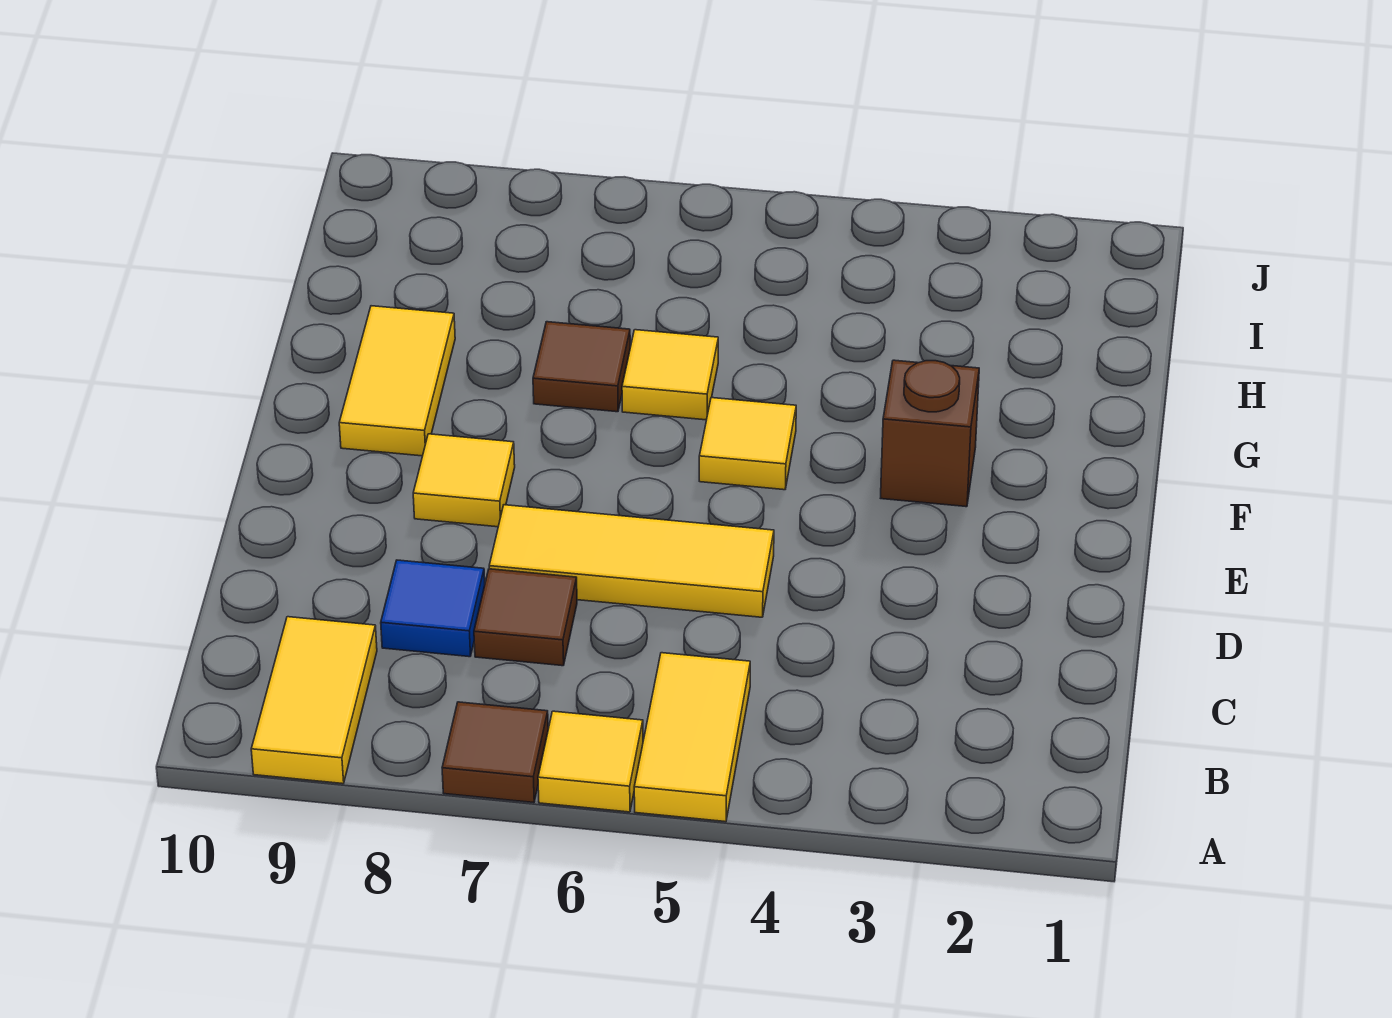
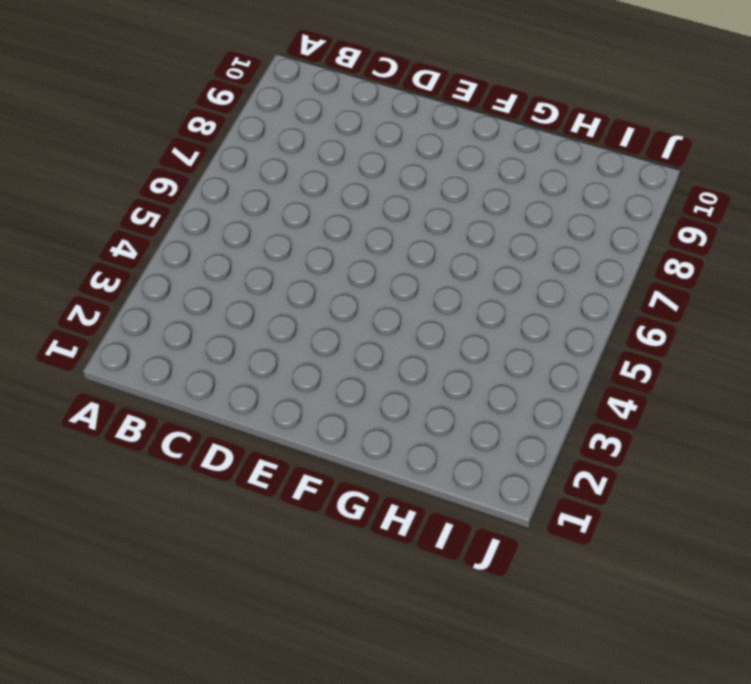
none -> yellow tile A5:B5 level 1
none -> yellow tile A6 level 1
none -> brown tile A7 level 1

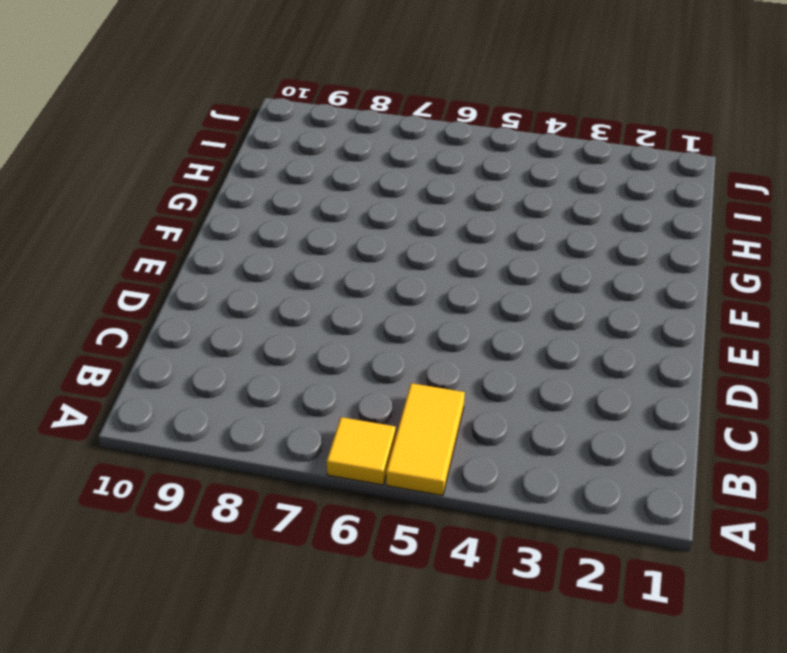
none -> brown tile A7 level 1
none -> yellow tile A9:B9 level 1
none -> brown tile C7 level 1

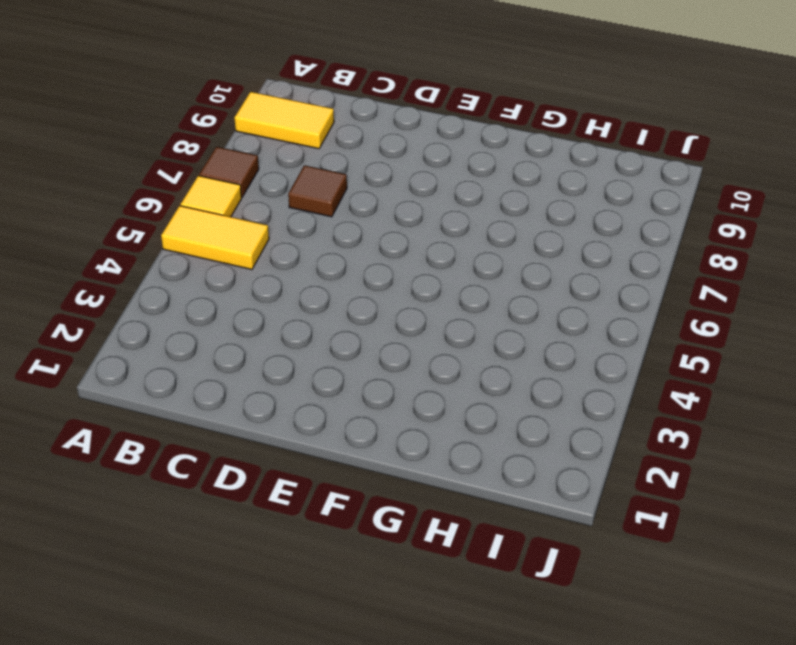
none -> blue tile C8 level 1
none -> yellow tile D5:D7 level 1
none -> yellow tile E8 level 1

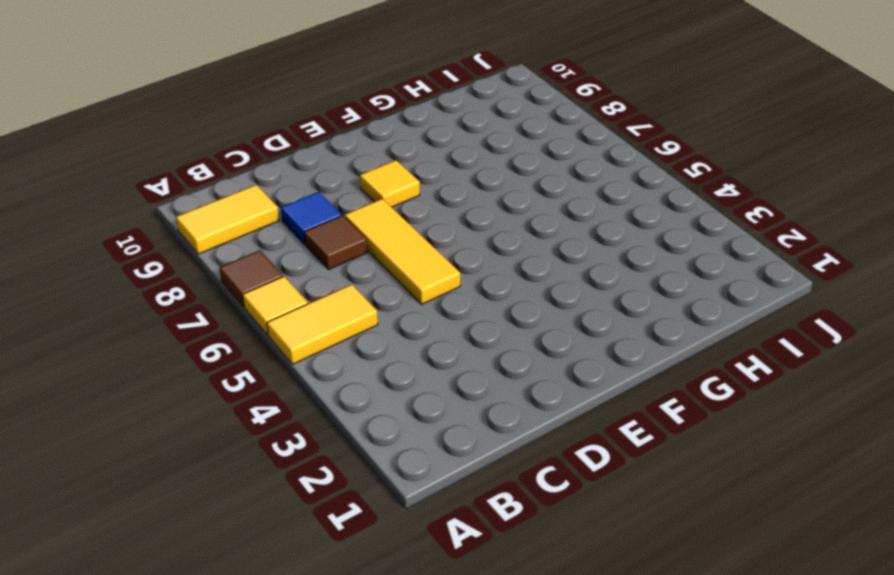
none -> brown brick F3 level 1
none -> yellow tile F5 level 1
none -> yellow tile F9:G9 level 1

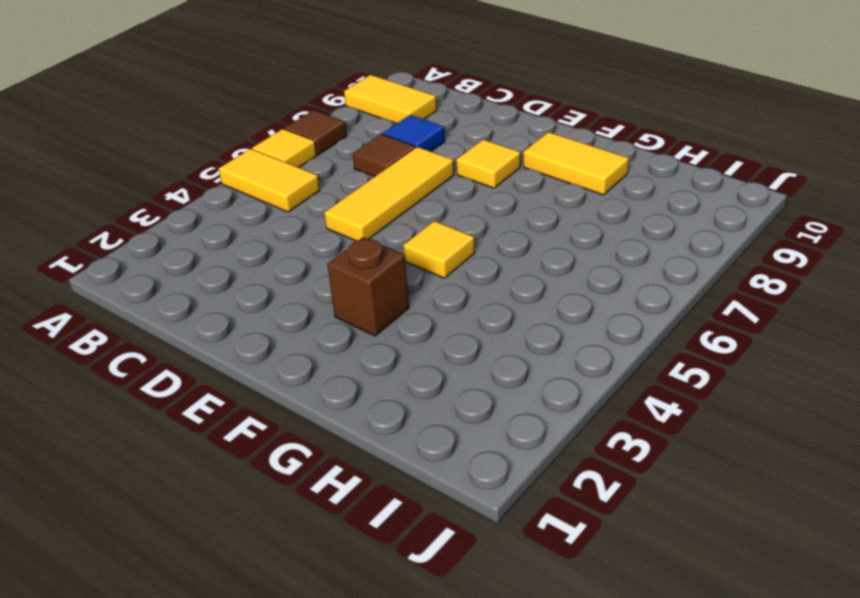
none -> yellow tile G6 level 1
none -> brown tile G7 level 1

